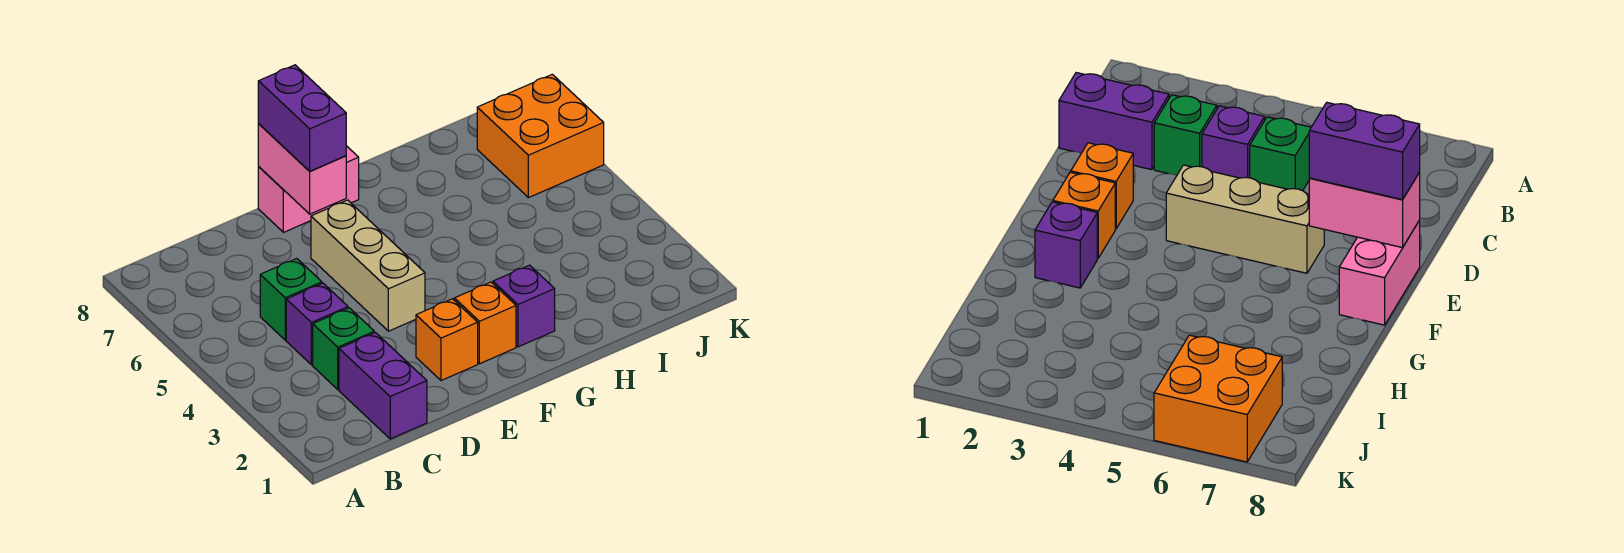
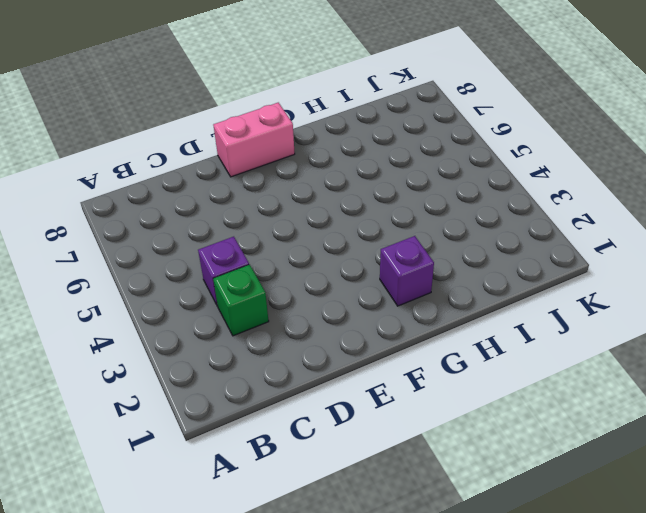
none -> purple brick C1:C2 level 1
none -> green brick C5 level 1
none -> orange brick E2 level 1

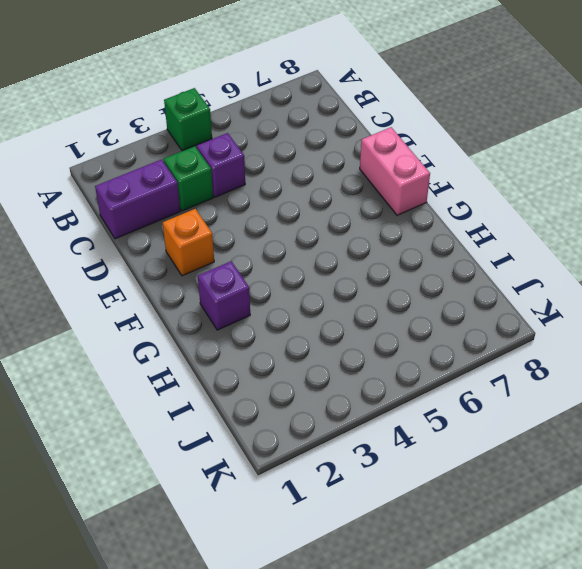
green brick A4 level 1 -> green brick C5 level 1
none -> tan brick E4:E6 level 1
none -> orange brick F2 level 1
none -> orange brick J6:K7 level 1

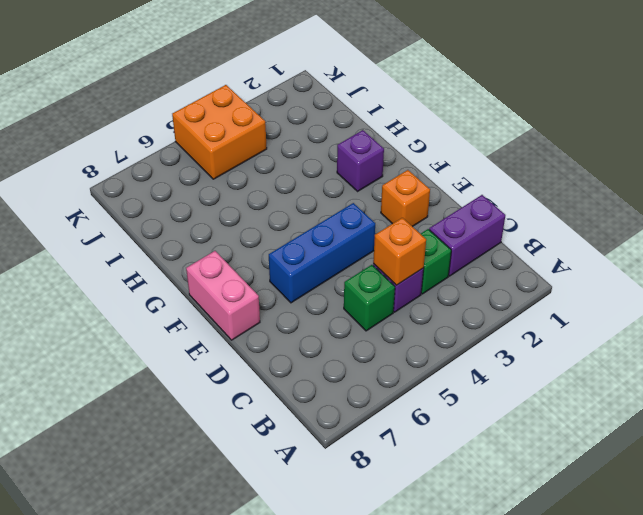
orange brick C4 level 2 -> orange brick F2 level 1
blue brick E4:E6 level 1 -> tan brick E4:E6 level 1
orange brick J4:K5 level 1 -> orange brick J6:K7 level 1
none -> pink brick E7:E8 level 2
none -> purple brick E7:E8 level 3

